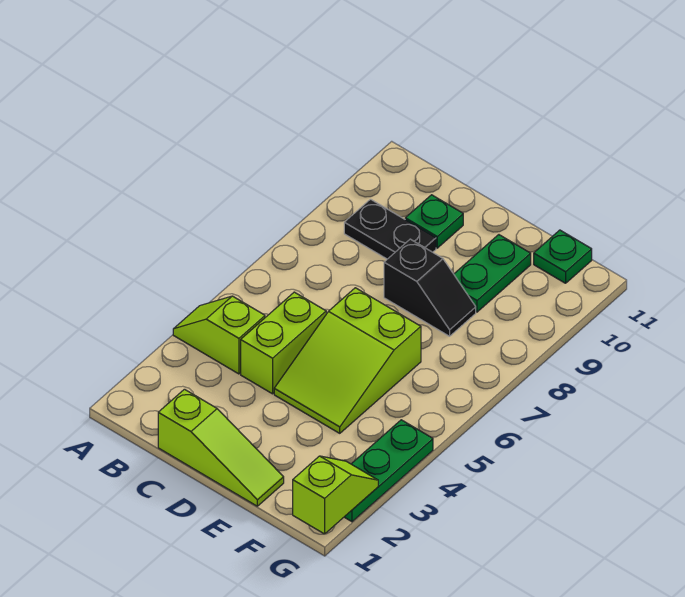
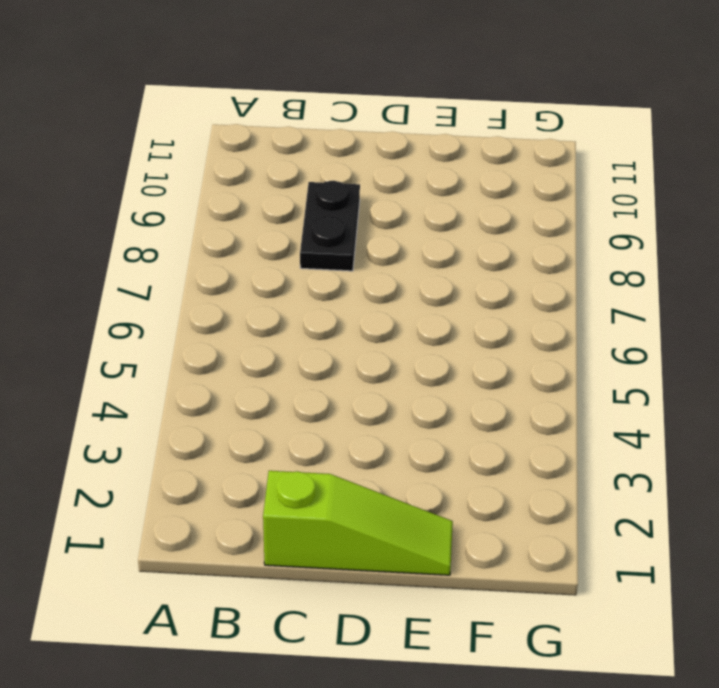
black plate C8:C9 level 1 -> black plate B9:C9 level 1
none -> lime slope A4:B4 level 1 top B
none -> lime brick C4:C5 level 1

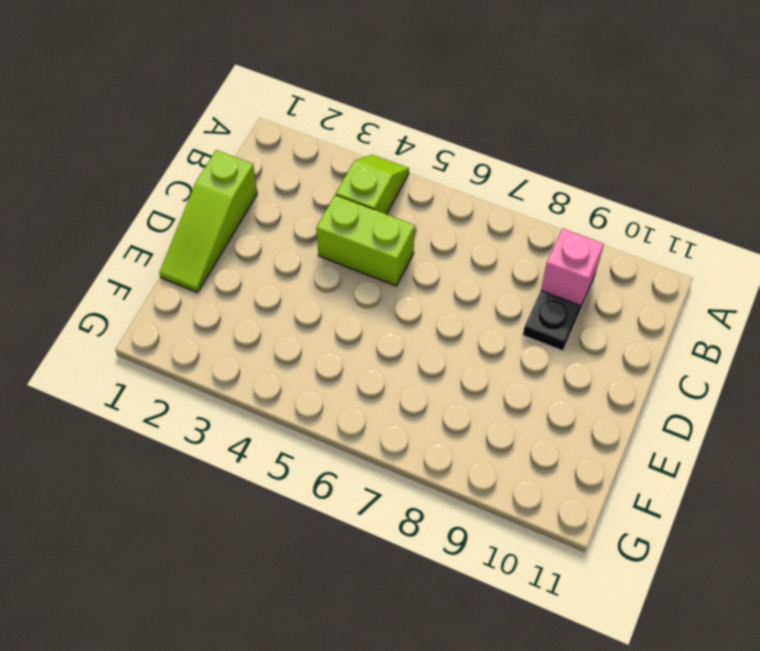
pink brick B9 level 2 -> none
none -> green plate C10 level 1
none -> lime slope D4:E6 level 1 top 6

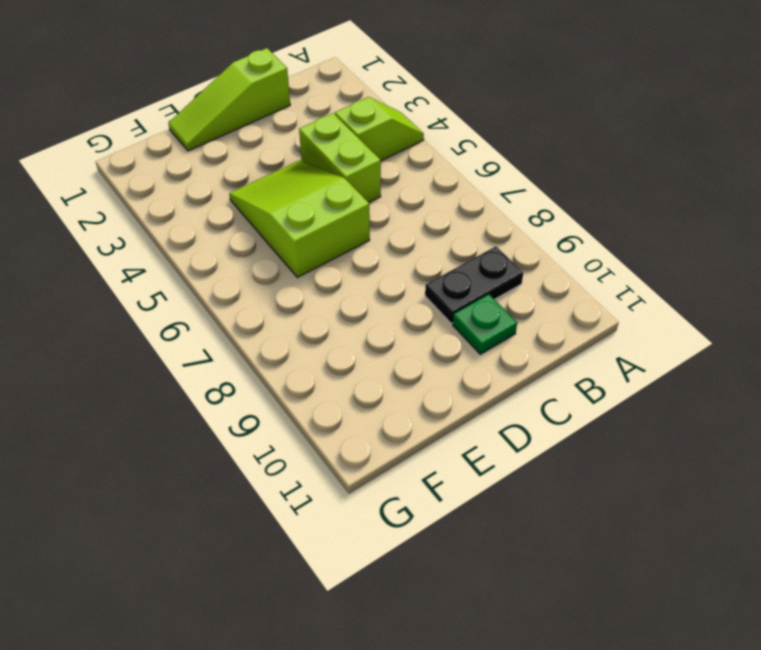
none -> black slope D8:E8 level 1 top D
none -> green plate E9:E10 level 1

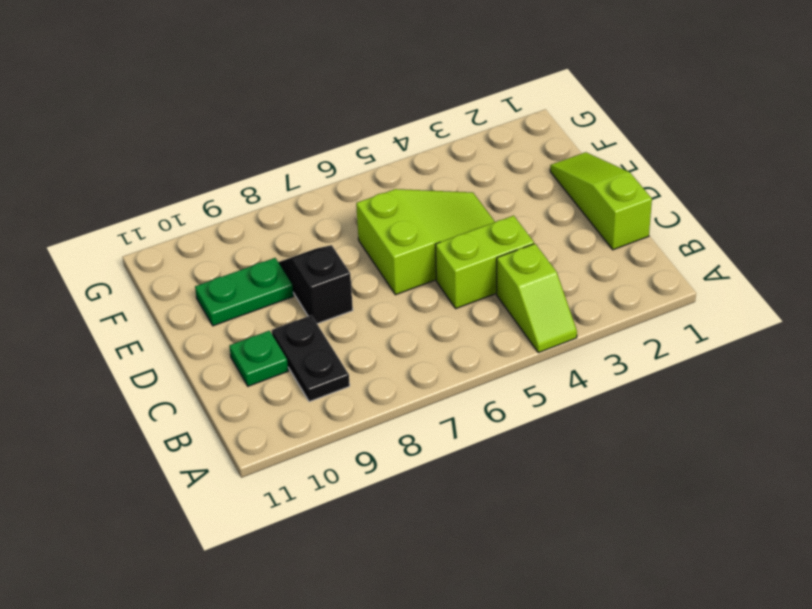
none -> green plate F11 level 1
none -> green plate G2:G4 level 1

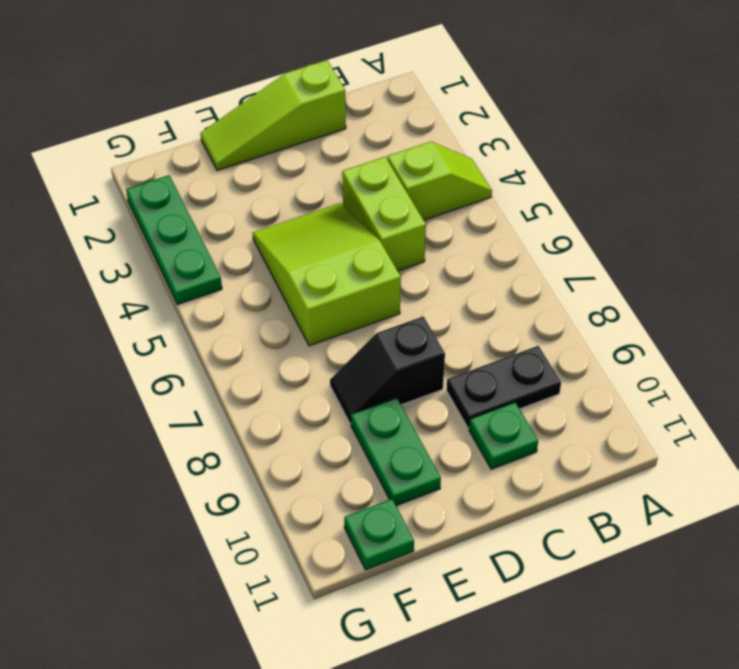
none -> lime slope G1:G2 level 2 top 1

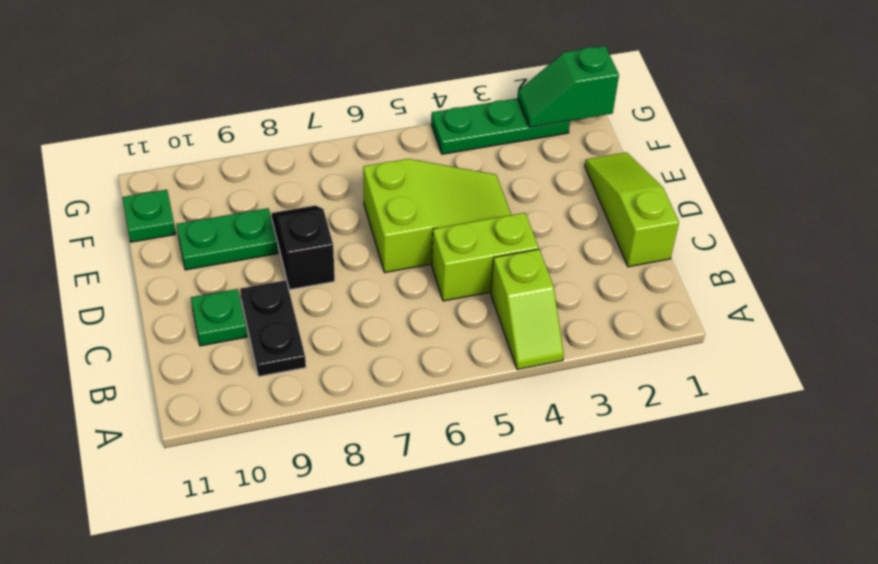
green slope G1:G2 level 2 top 1 -> lime slope G1:G2 level 2 top 1

